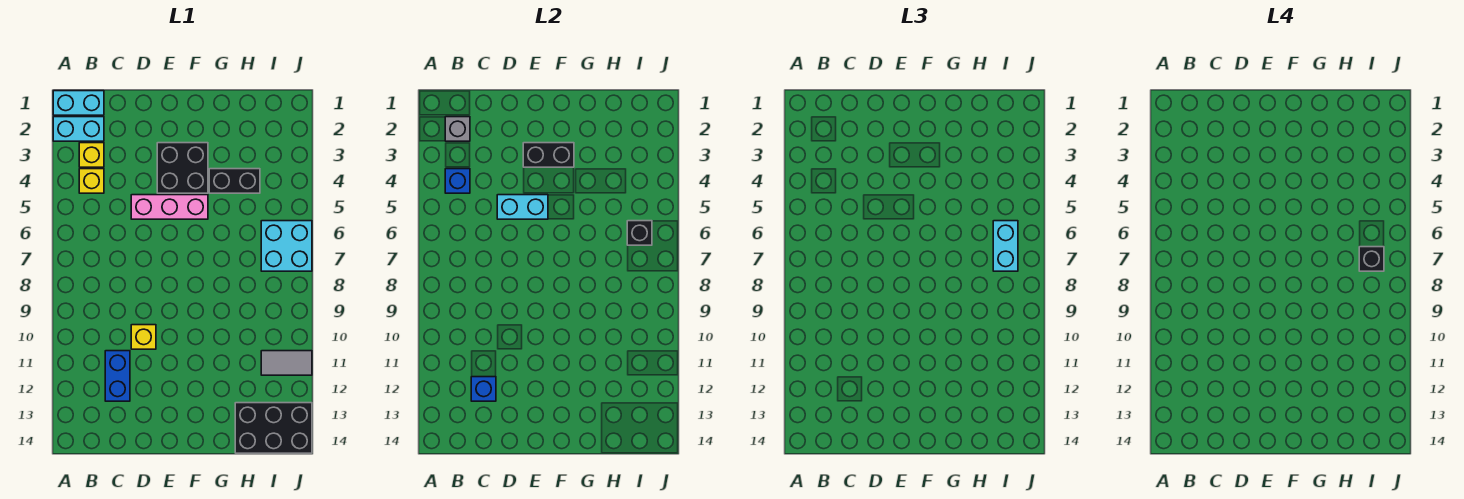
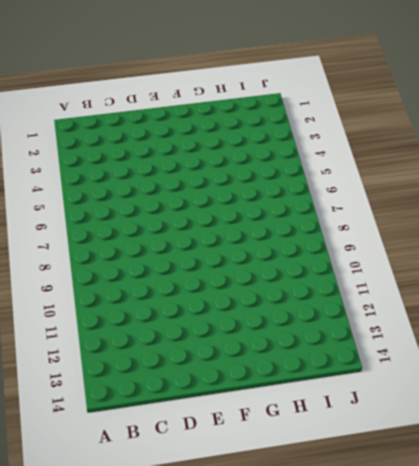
none -> cyan brick A1:B1 level 1
none -> cyan brick A2:B2 level 1
none -> yellow brick B3 level 1

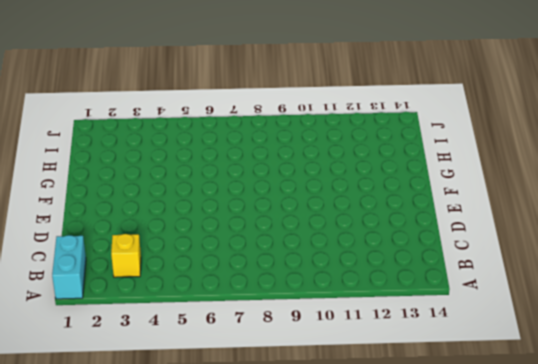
none -> cyan brick A2:B2 level 1
none -> yellow brick B4 level 1
none -> blue brick C11:C12 level 1

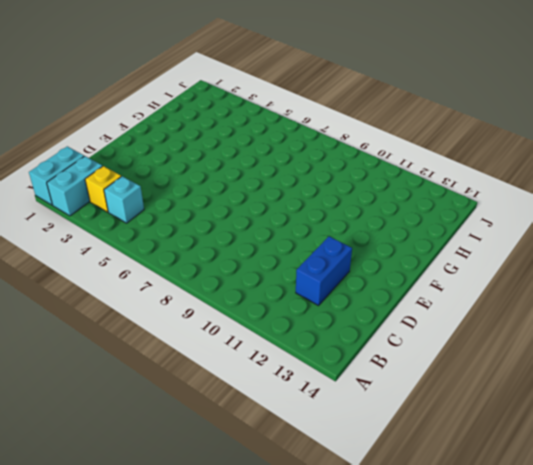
cyan brick B4 level 1 -> yellow brick B4 level 1
blue brick C12:D12 level 1 -> blue brick C11:C12 level 1
none -> pink brick D5:F5 level 1
none -> yellow brick D10 level 1
none -> black brick E3:F4 level 1

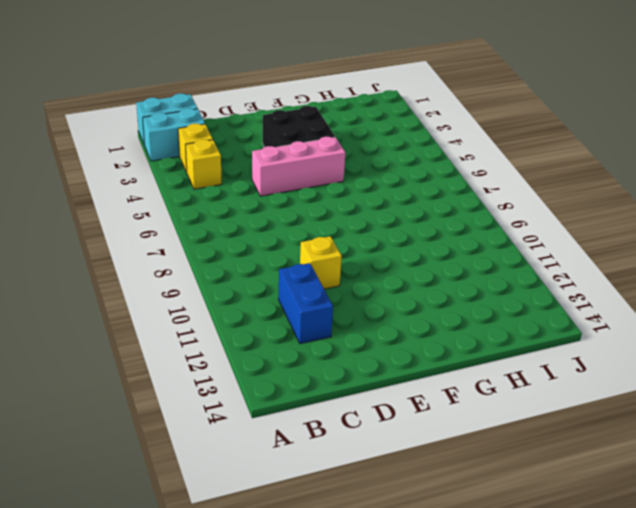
none -> black brick G4:H4 level 1
none -> black brick H13:J14 level 1
none -> cyan brick I6:J7 level 1

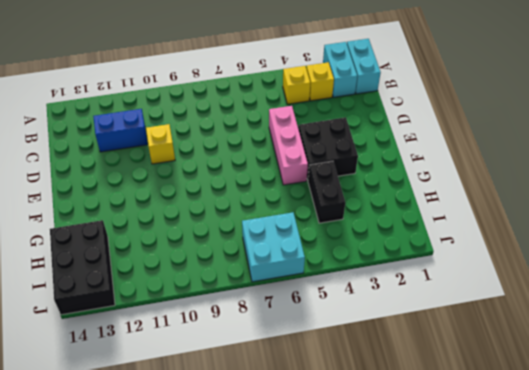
none -> grey tile I11:J11 level 1
none -> grey brick B2 level 2
none -> blue brick B4 level 2

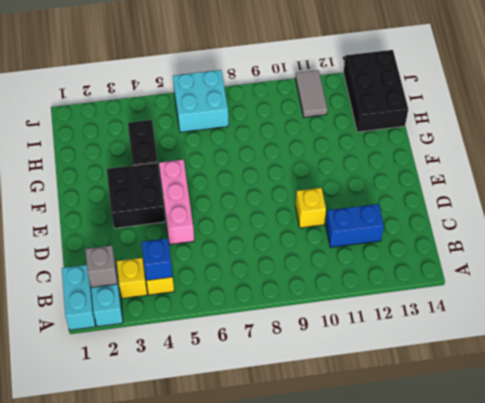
none -> blue brick C12 level 2
none -> cyan brick D5:E5 level 2
none -> black brick E3:F3 level 2

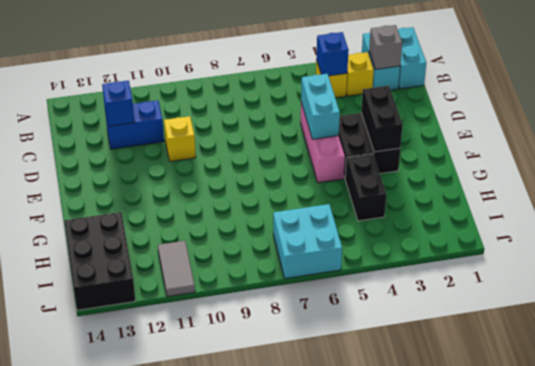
none -> black brick I6 level 2
none -> cyan brick I6:I7 level 3
none -> black brick I7 level 4

